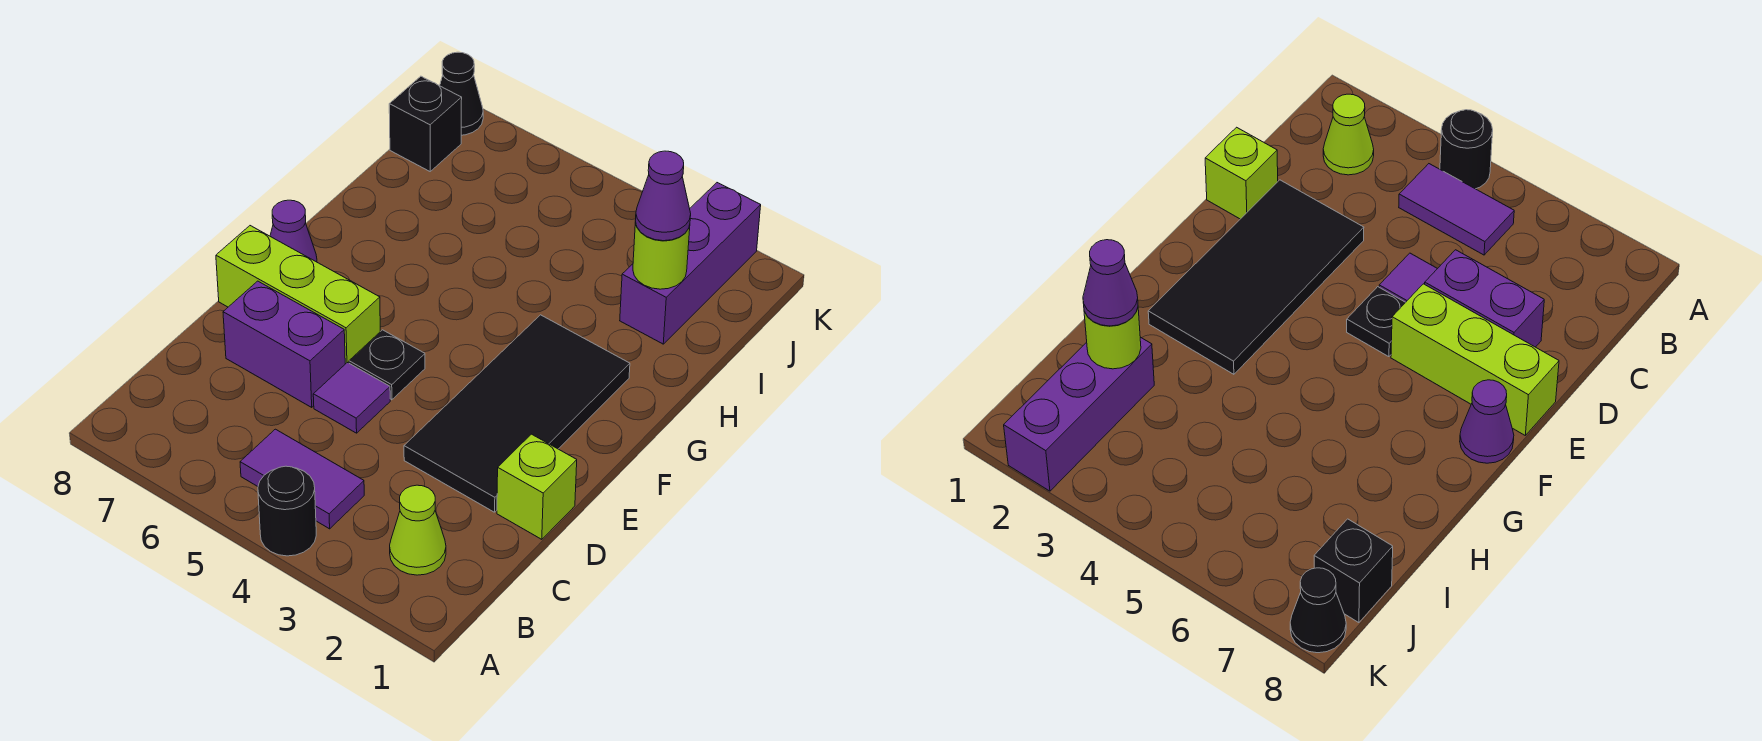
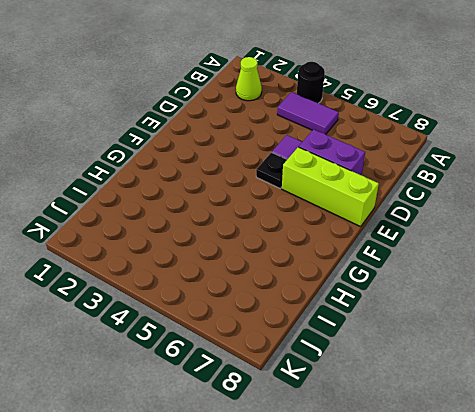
none -> lime brick D1 level 1
none -> black tile D2:G3 level 1
none -> purple cone F8 level 1

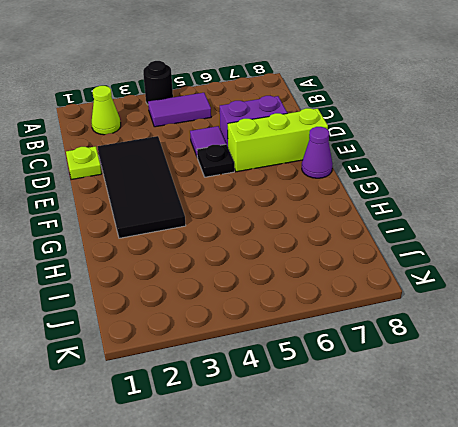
lime plate D1 level 1 -> lime brick D1 level 1
none -> purple brick I2:K2 level 1
none -> black brick J8 level 1
none -> black cone K8 level 1

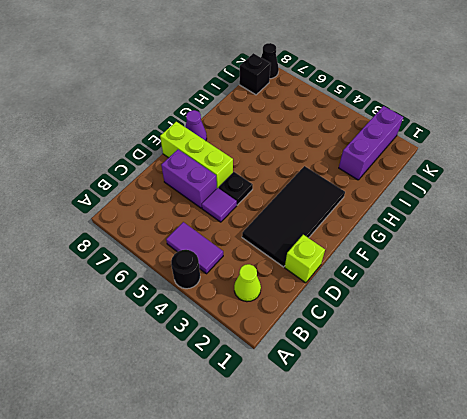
none -> lime round brick I2 level 2
none -> purple cone I2 level 3

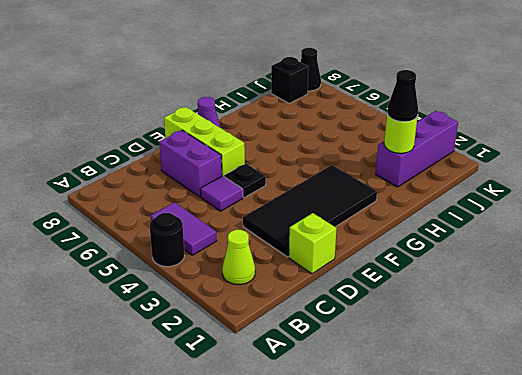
black cone I2 level 3 -> purple cone I2 level 3

